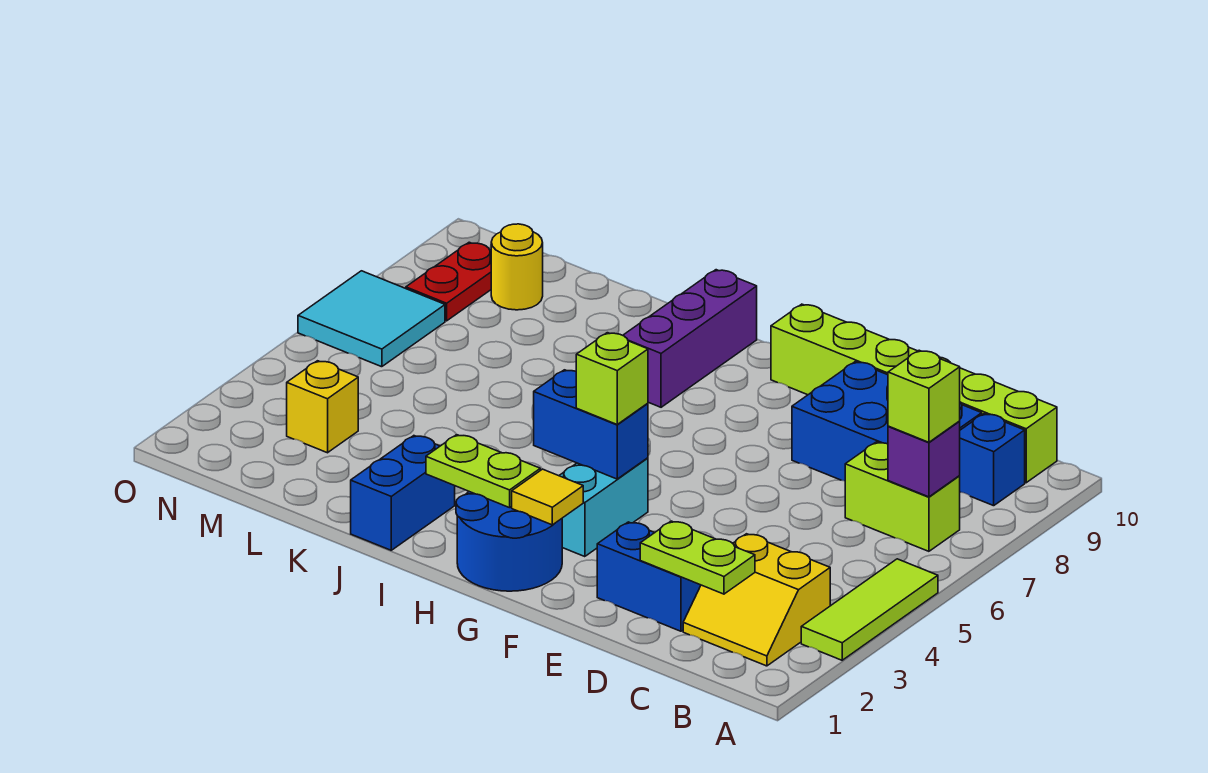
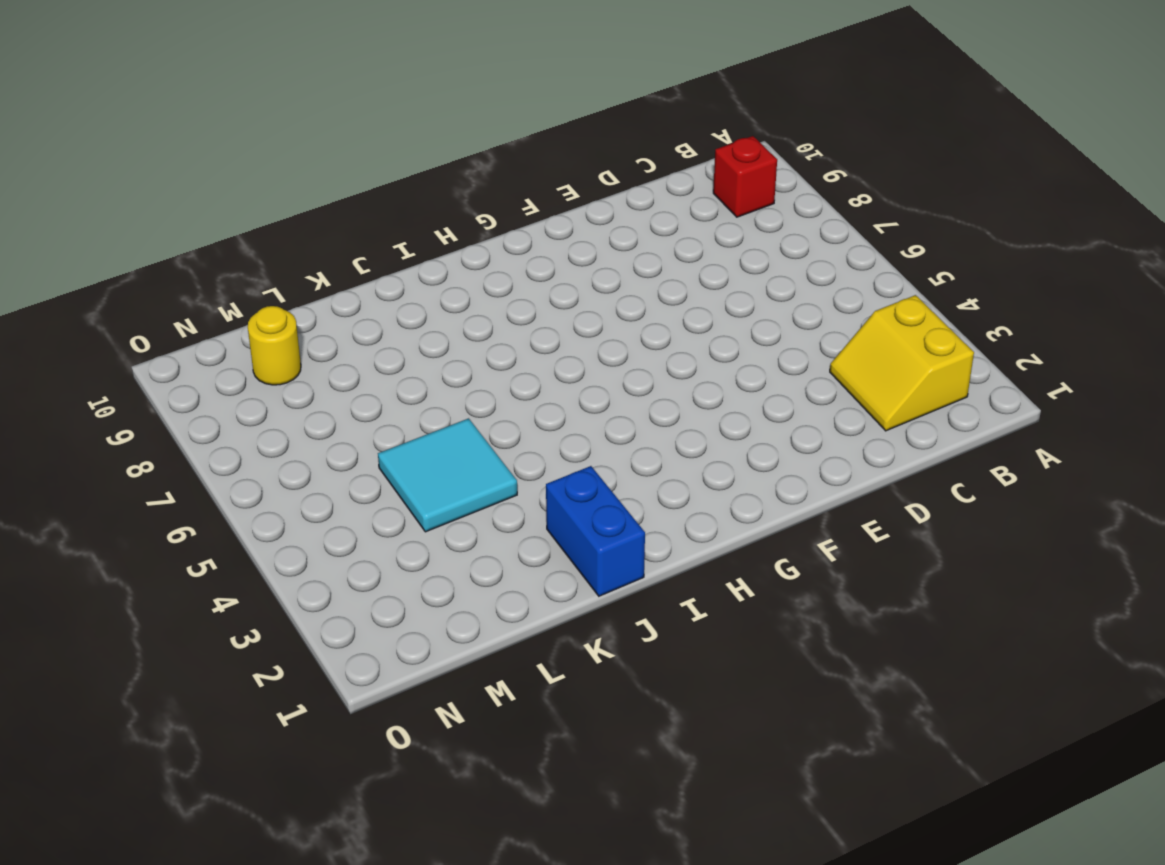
yellow slope B2:C3 level 1 top B -> yellow slope B2:C3 level 1 top 3
red brick B9 level 1 -> blue brick B9 level 1
cyan tile K4:L5 level 1 -> cyan tile N6:O7 level 1
none -> lime tile A3:A5 level 1
none -> lime brick B7:C7 level 1
none -> lime brick B10:G10 level 1

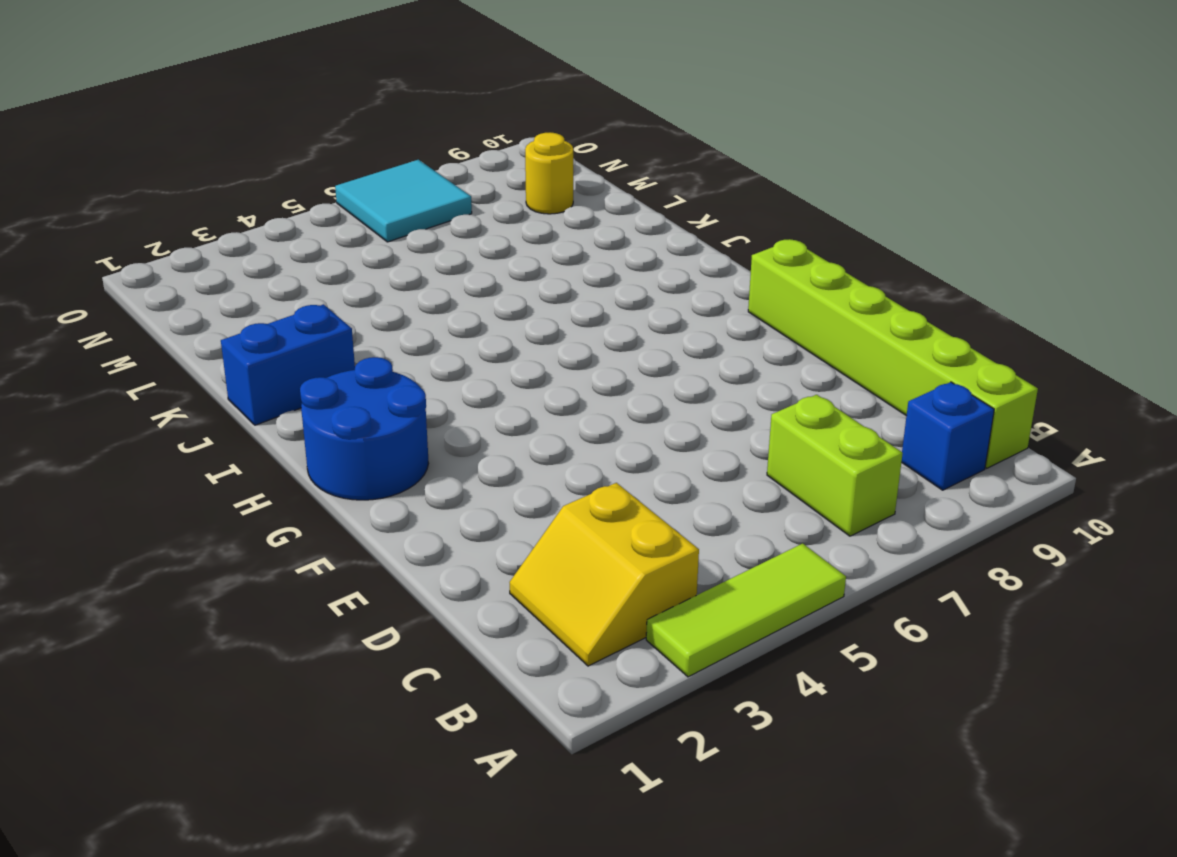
none -> blue brick C8:E9 level 1
none -> blue brick D2:E2 level 1
none -> cyan brick G3:G4 level 1

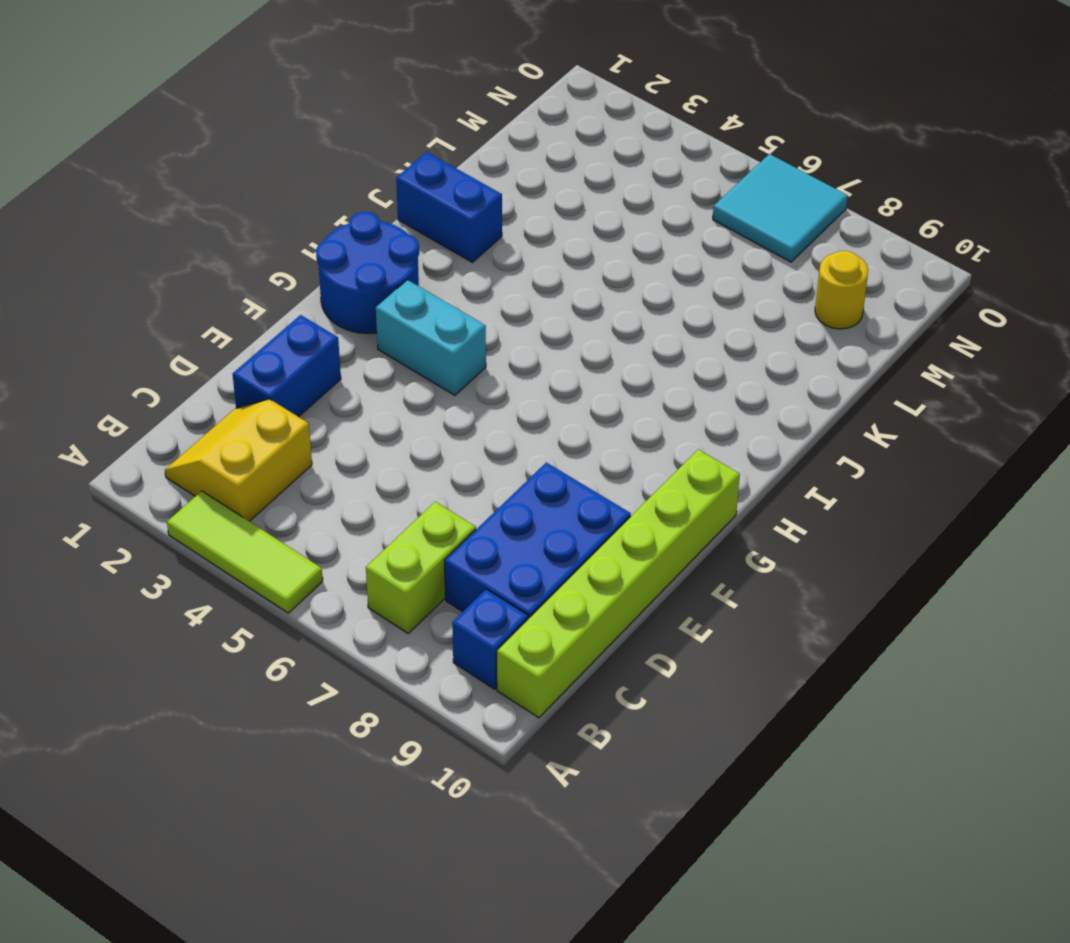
none -> purple brick I8:I10 level 1
none -> yellow brick M3 level 1
none -> red plate N8:N9 level 1

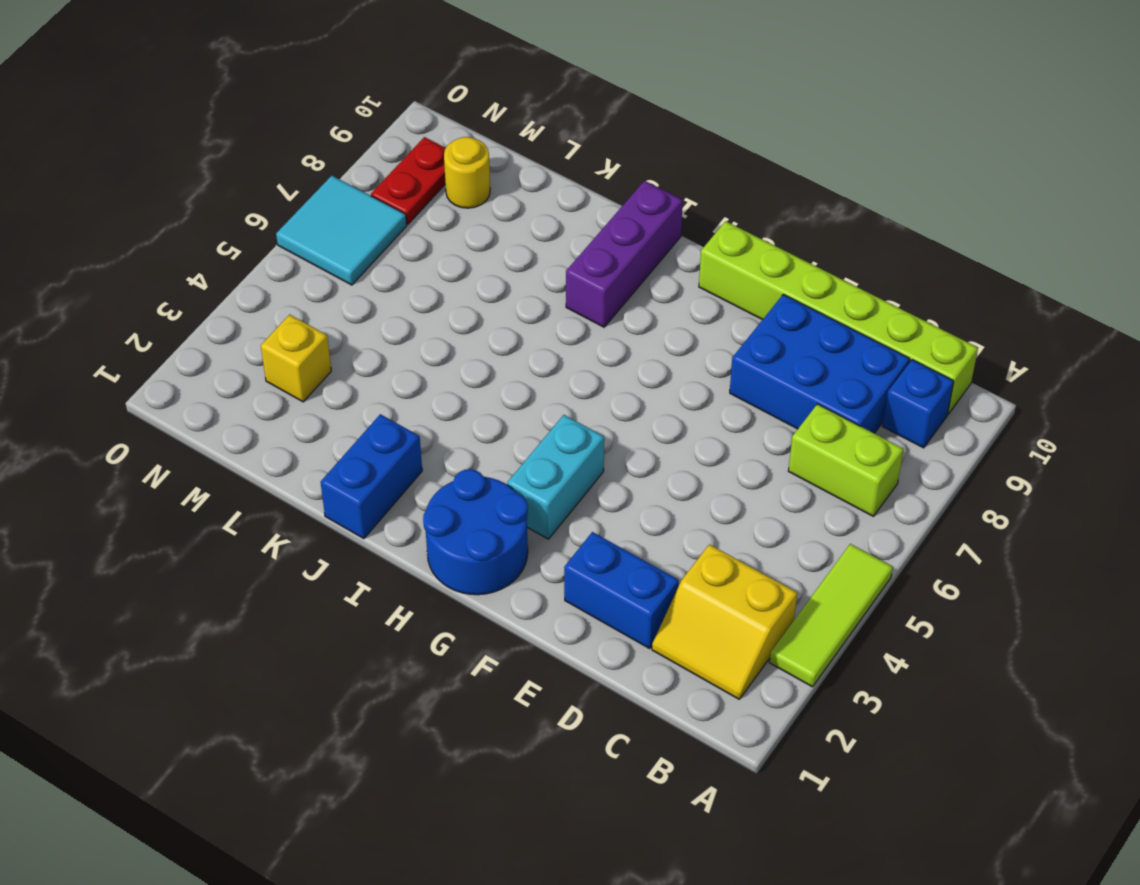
none -> purple brick B7 level 2
none -> lime plate C2:D2 level 2
none -> yellow tile G2 level 2

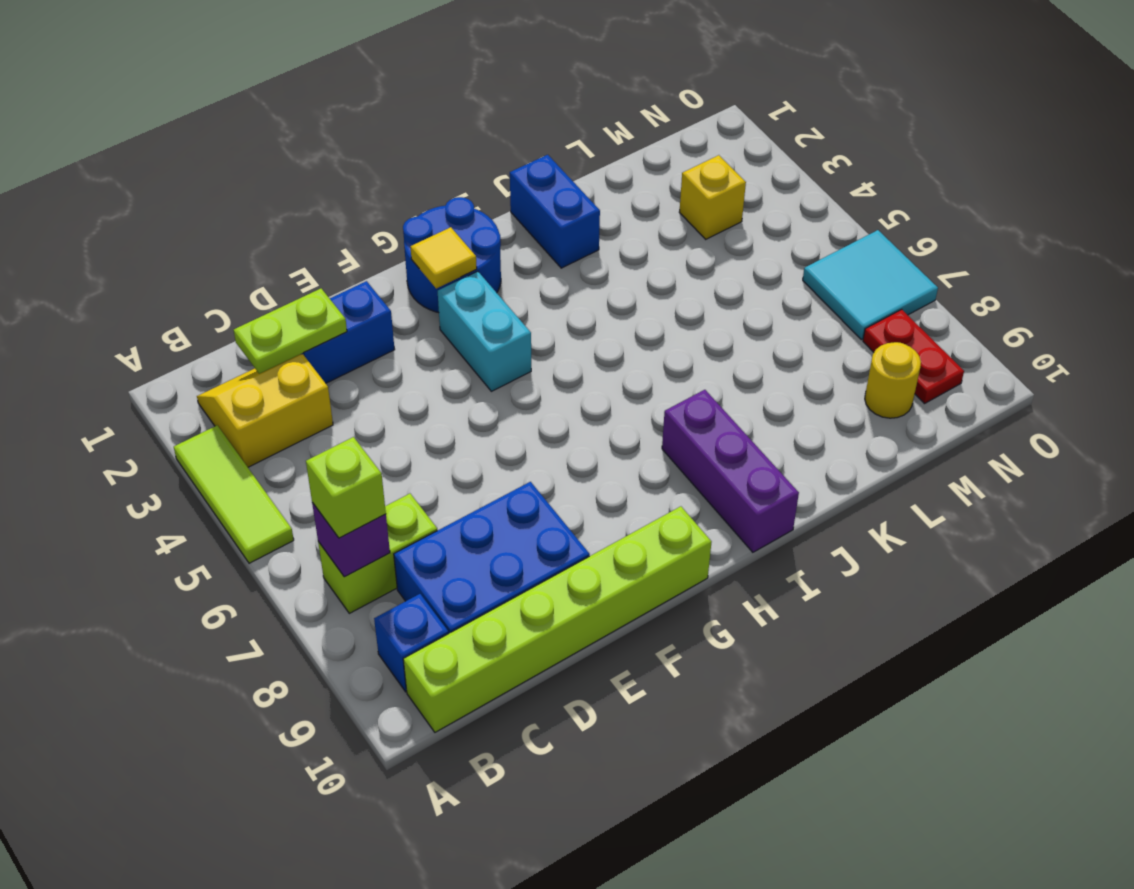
none -> blue brick G4:H4 level 2
none -> lime plate H2:I2 level 2
none -> lime brick G4 level 3

